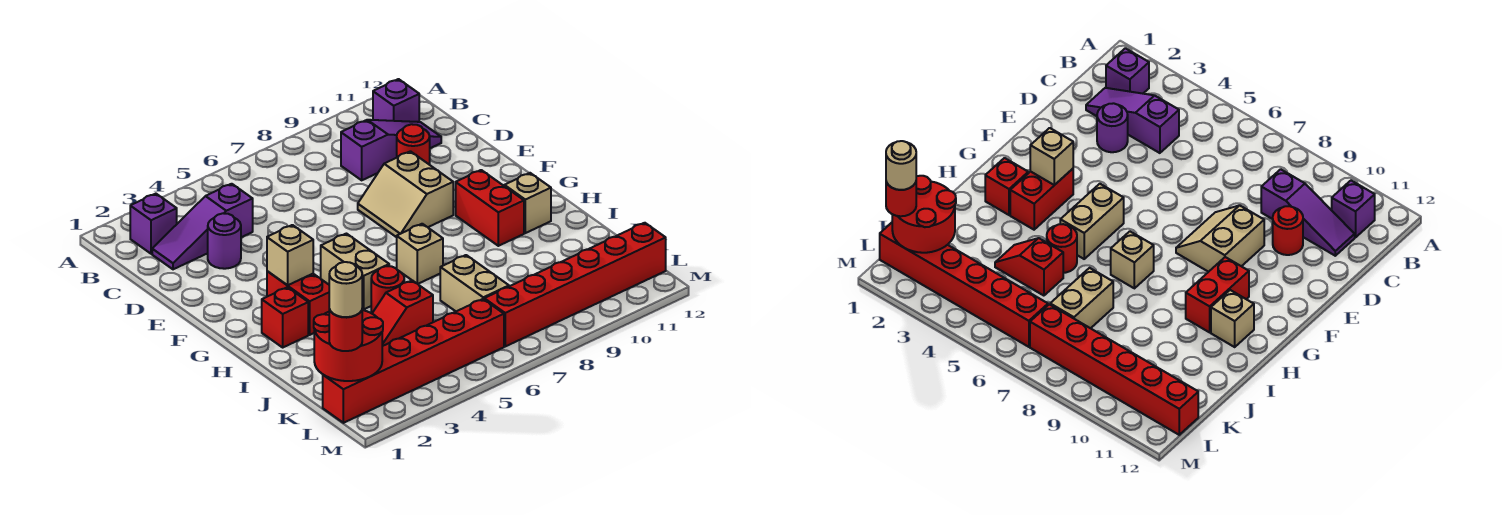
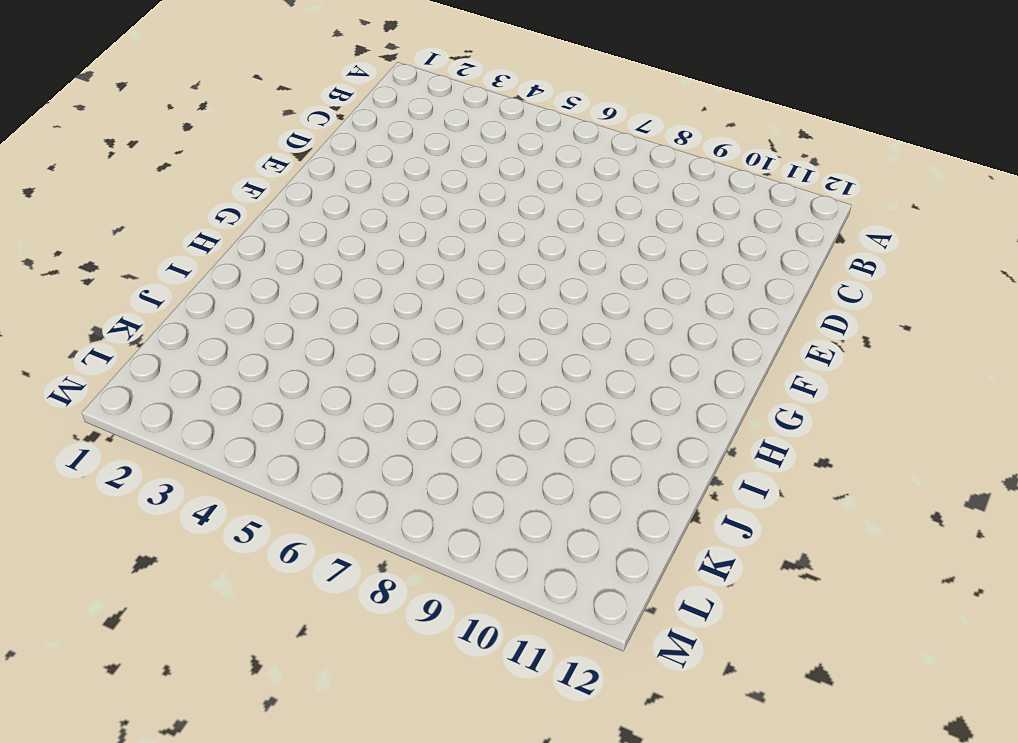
none -> purple brick B2 level 1
none -> purple brick B11 level 1
none -> purple slope C2:C4 level 1 top 4

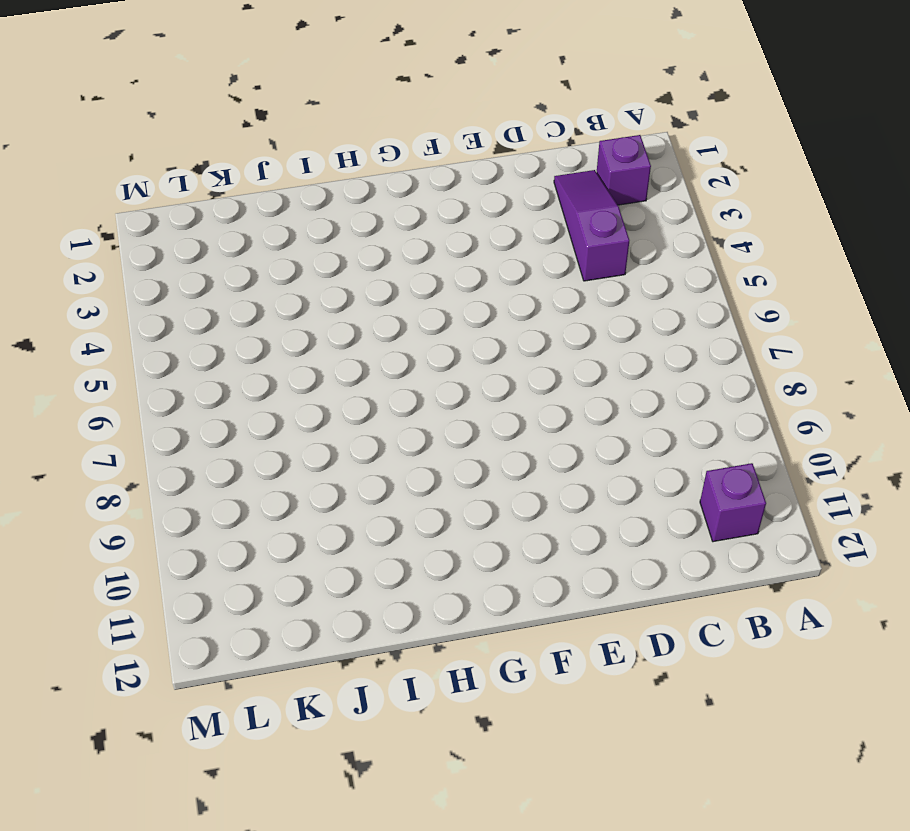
none -> purple slope C9:C11 level 1 top 9
none -> purple round brick D3 level 1
none -> red round brick D10 level 1

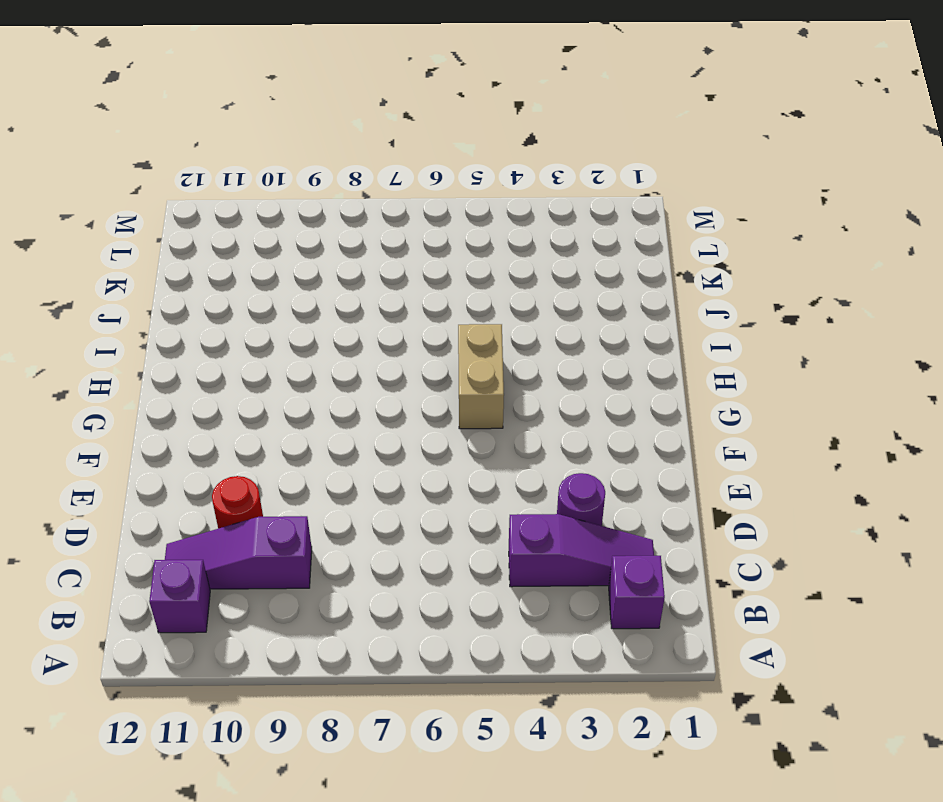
none -> tan slope E8:F9 level 1 top 9
none -> red brick G3:H3 level 1
none -> red brick G10:H10 level 1

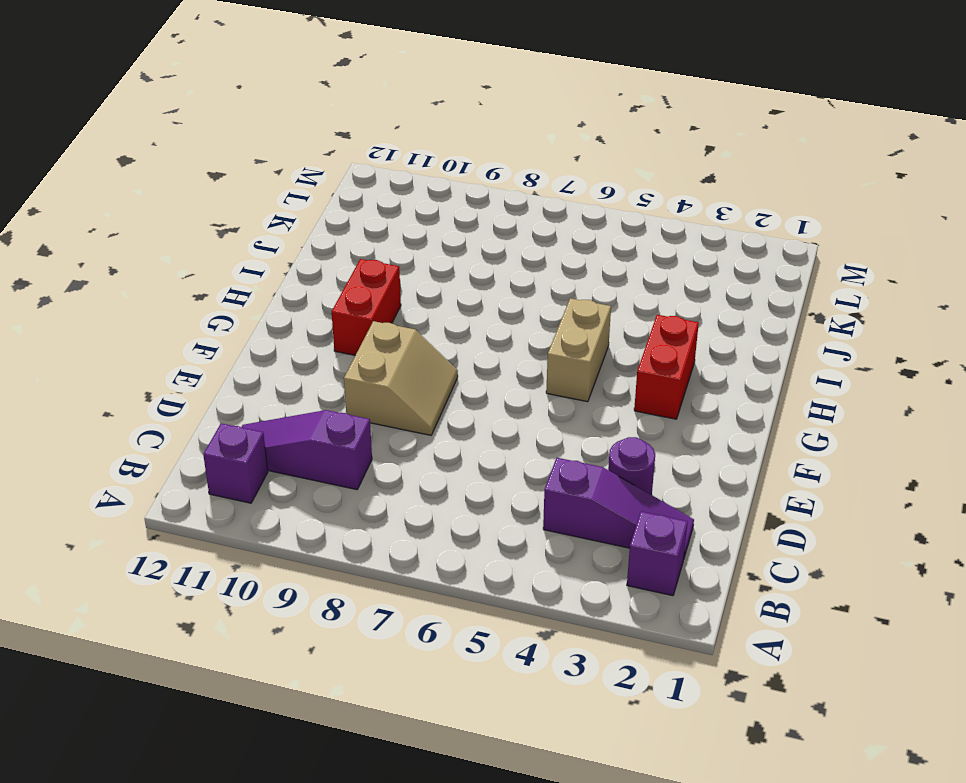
none -> red round brick D10 level 1
none -> red brick H2 level 1
none -> tan brick H7 level 1

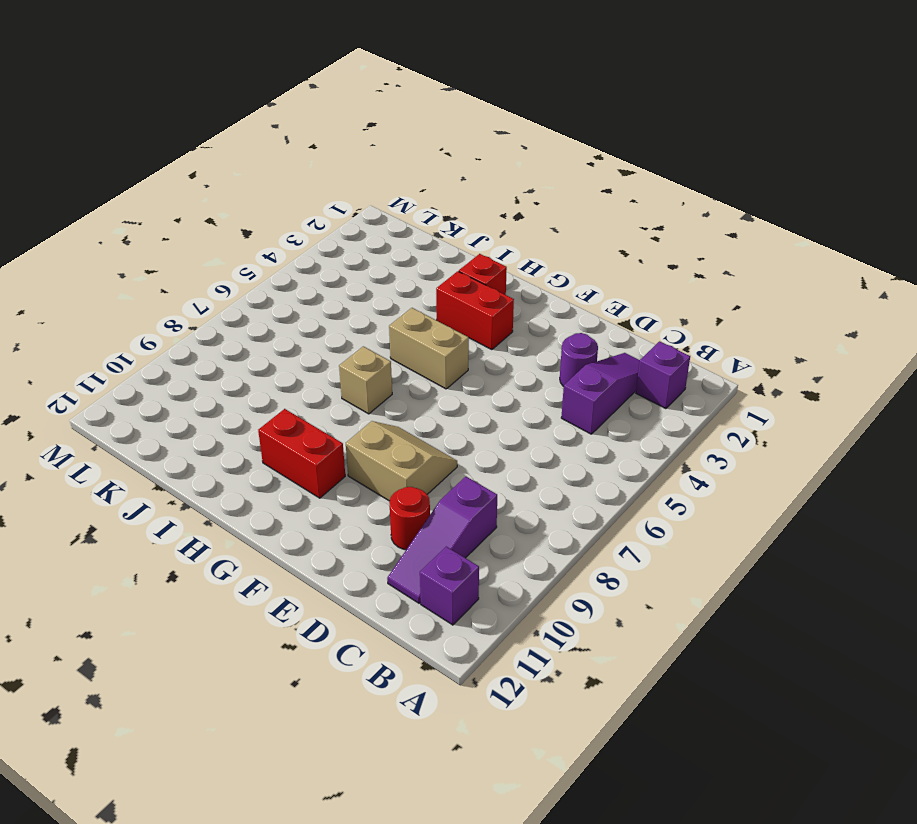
none -> tan brick H11 level 1
none -> red round brick I5 level 1
none -> red slope J4:J5 level 1 top 5

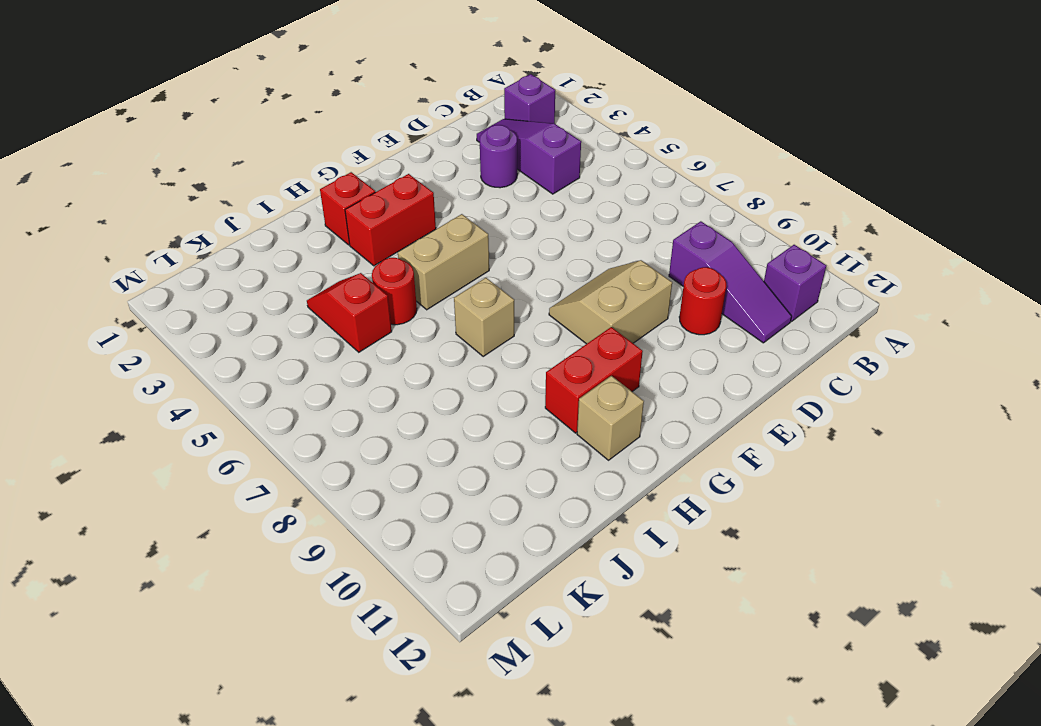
none -> tan brick J7:K7 level 1
none -> red brick L1:L6 level 1
none -> red brick L7:L12 level 1

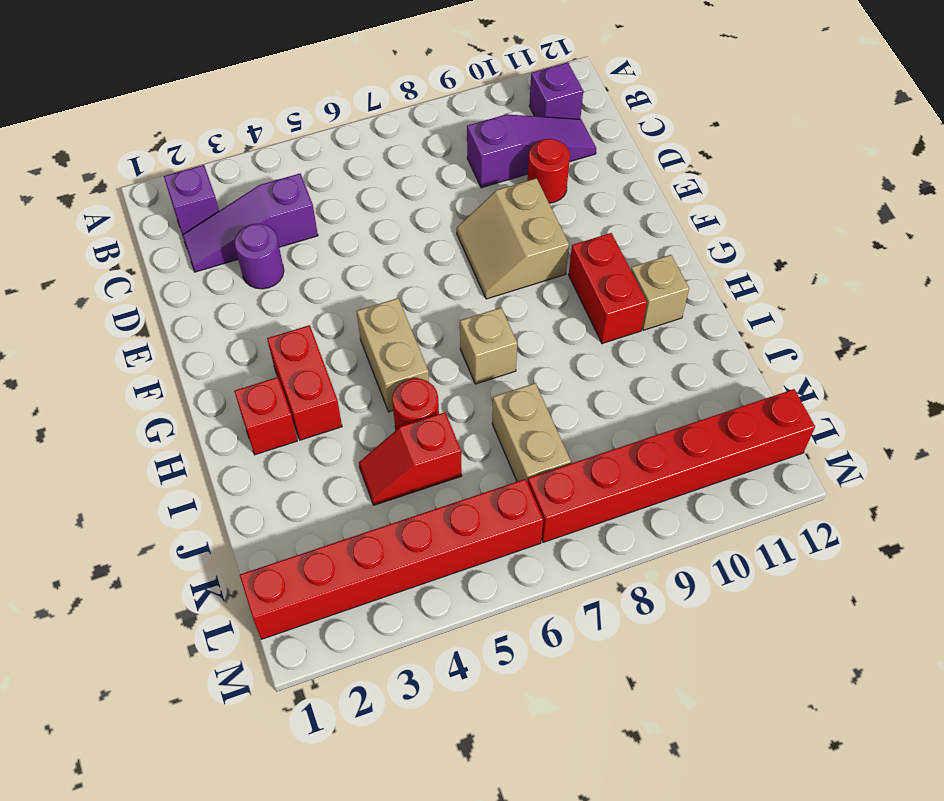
none -> tan brick G3 level 2
none -> red round brick K1:L2 level 2
none -> red round brick L1 level 3

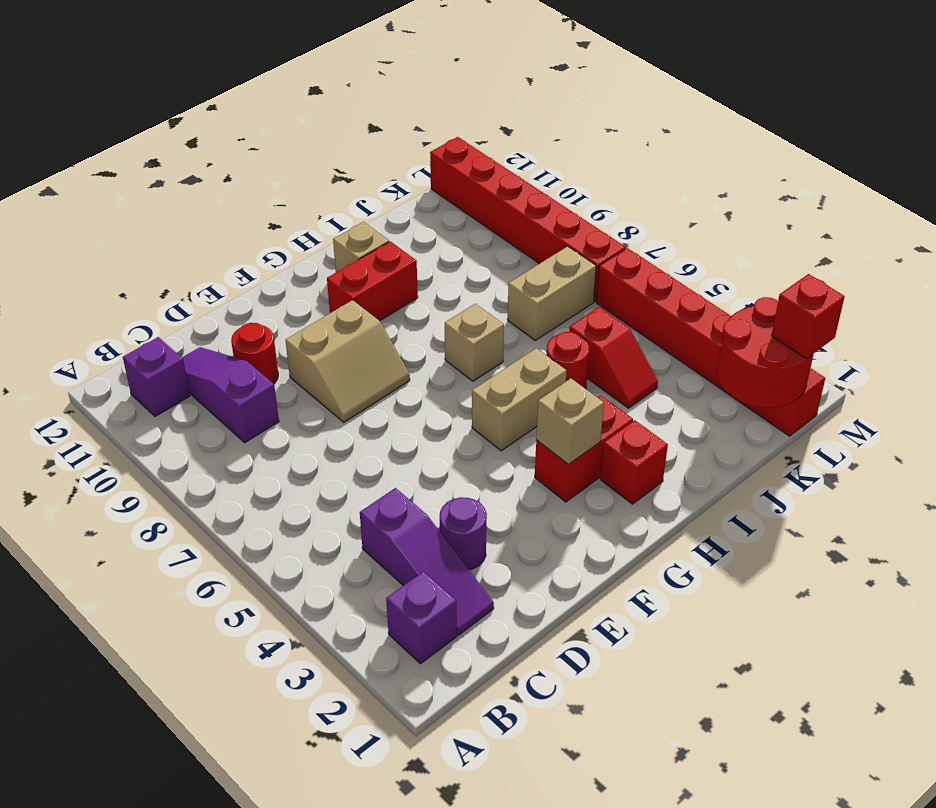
red brick L1 level 3 -> red round brick L1 level 3
none -> tan round brick L1 level 4

